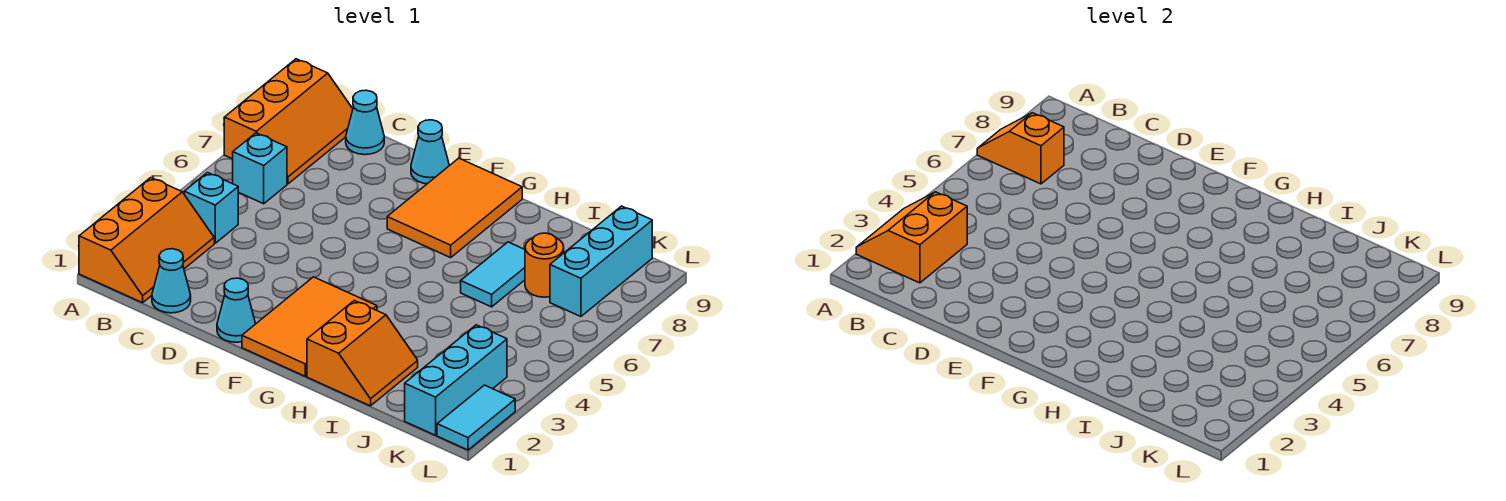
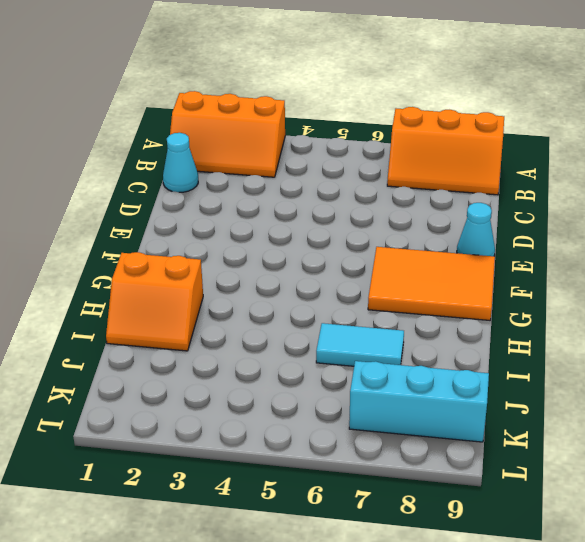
none -> cyan brick B4 level 1
none -> cyan brick B6 level 1
none -> cyan cone C9 level 1

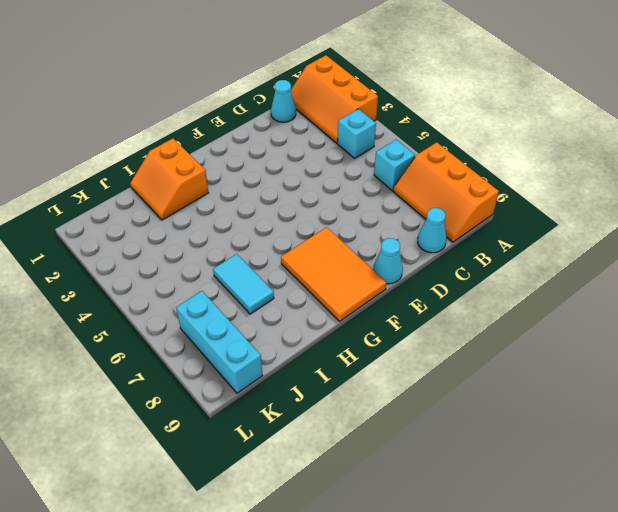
none -> cyan cone E1 level 1
none -> orange tile F1:G3 level 1
none -> orange round brick J7 level 1

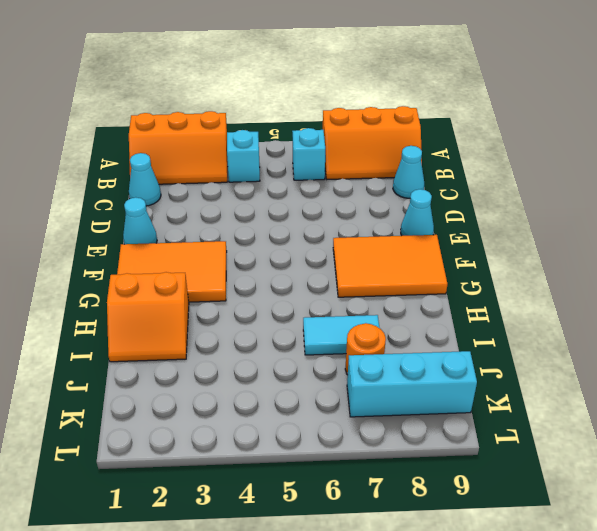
none -> cyan brick K1:K3 level 1
none -> cyan tile L1:L2 level 1
none -> orange slope A2:B3 level 2 top B

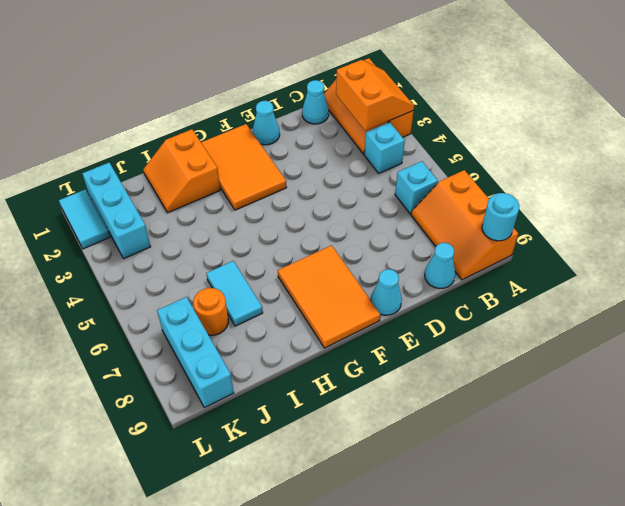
cyan round brick A9 level 2 -> none
none -> orange slope A7:B7 level 2 top B

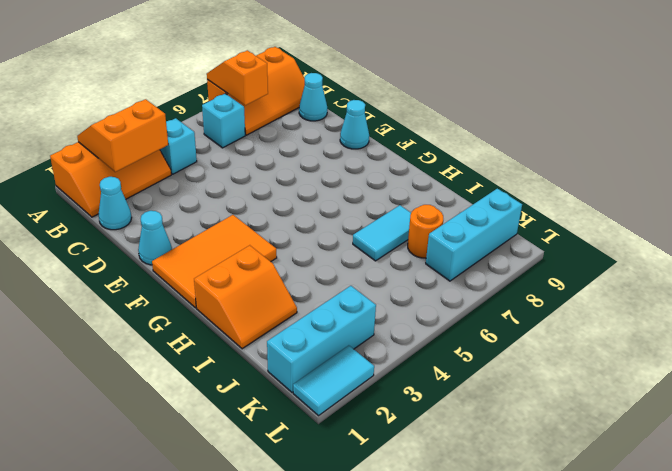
none -> orange tile F7:G9 level 1

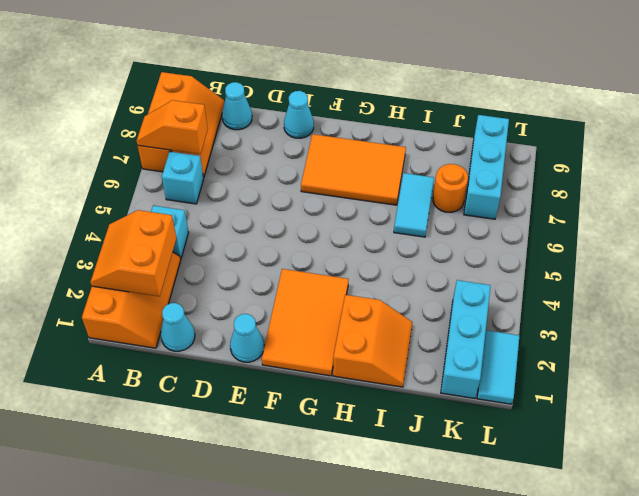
orange tile F7:H8 level 1 -> orange tile F7:G9 level 1

